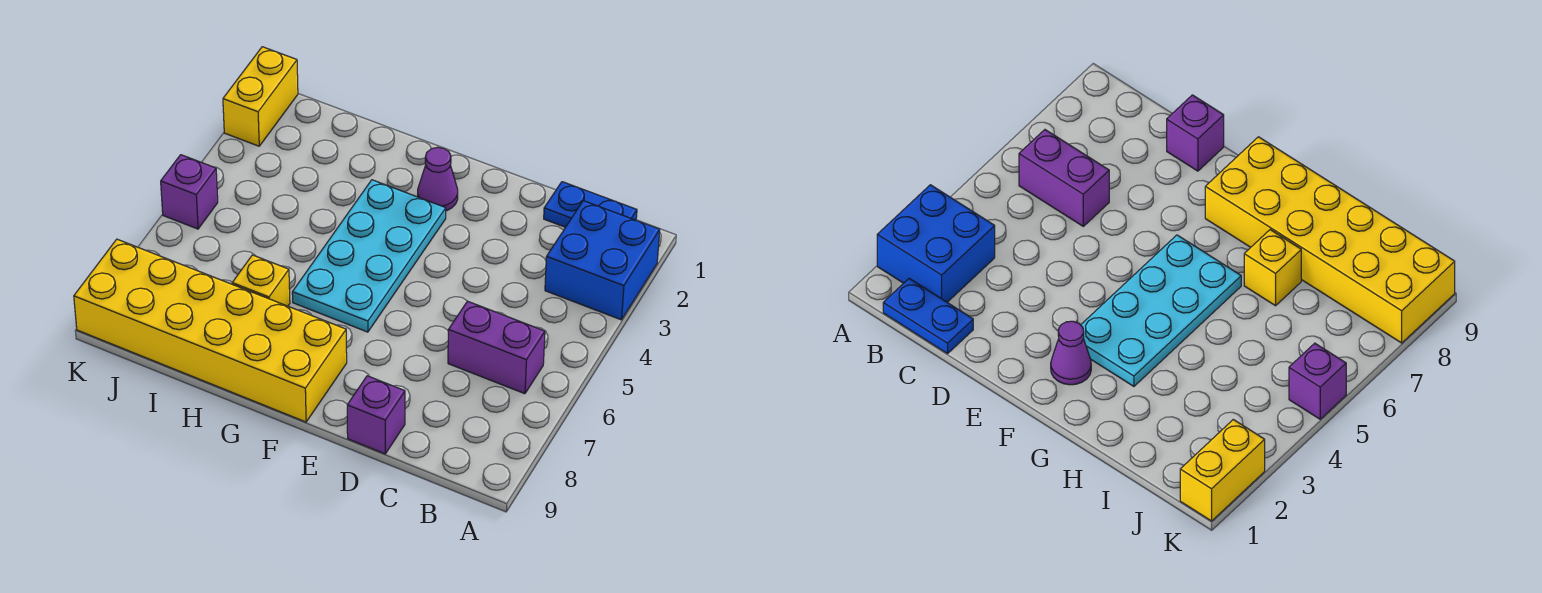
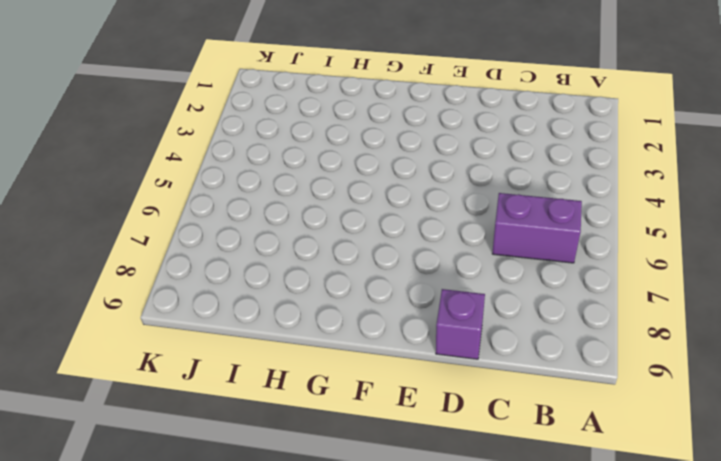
none -> blue brick A2:B3 level 1
none -> blue plate B1:C1 level 1

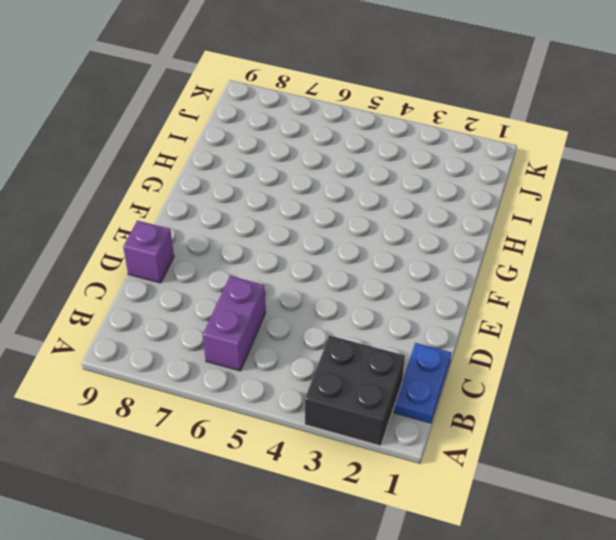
black brick A2:B3 level 1 -> blue brick A2:B3 level 1
none -> purple cone F2 level 1
none -> cyan plate F3:G6 level 1

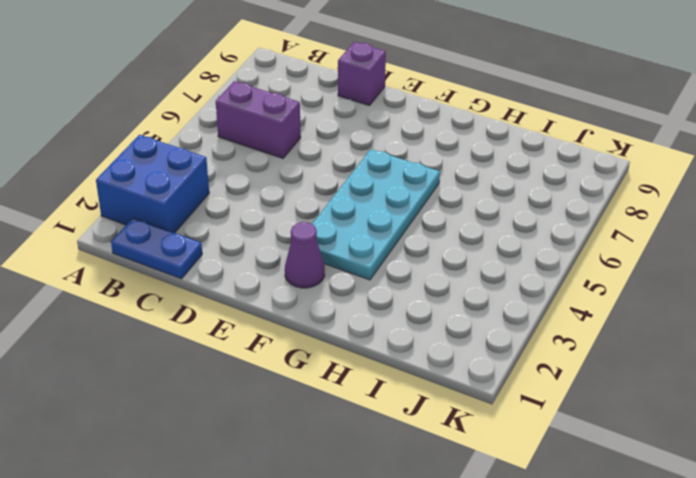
none -> yellow brick F8:K9 level 1
none -> yellow brick H7 level 1

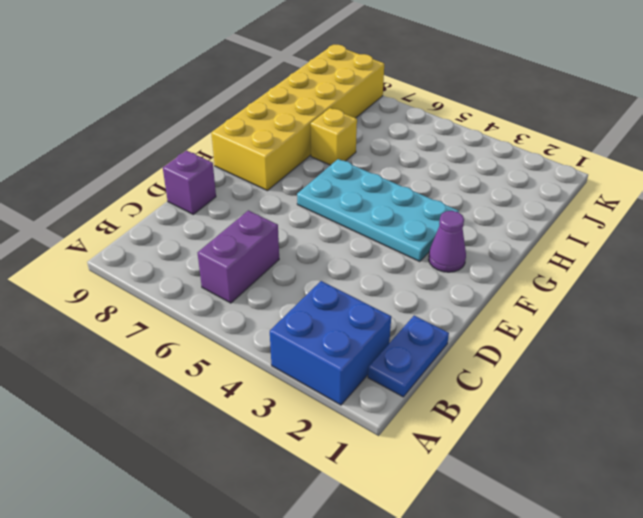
none -> yellow brick K1:K2 level 1
none -> purple brick K5 level 1

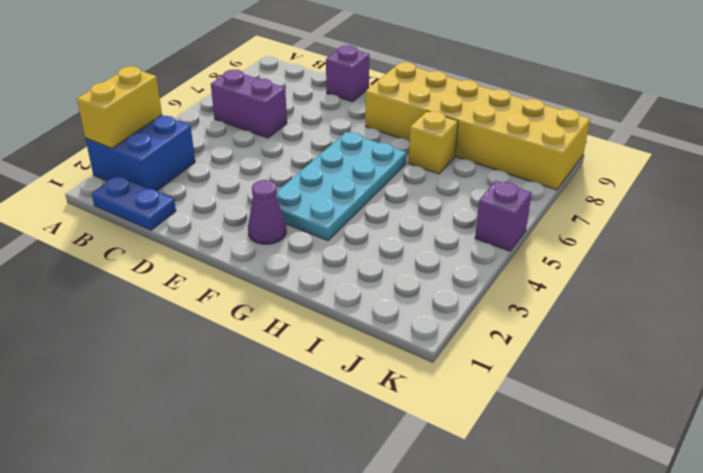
yellow brick A2:A3 level 2 -> yellow brick K1:K2 level 1

